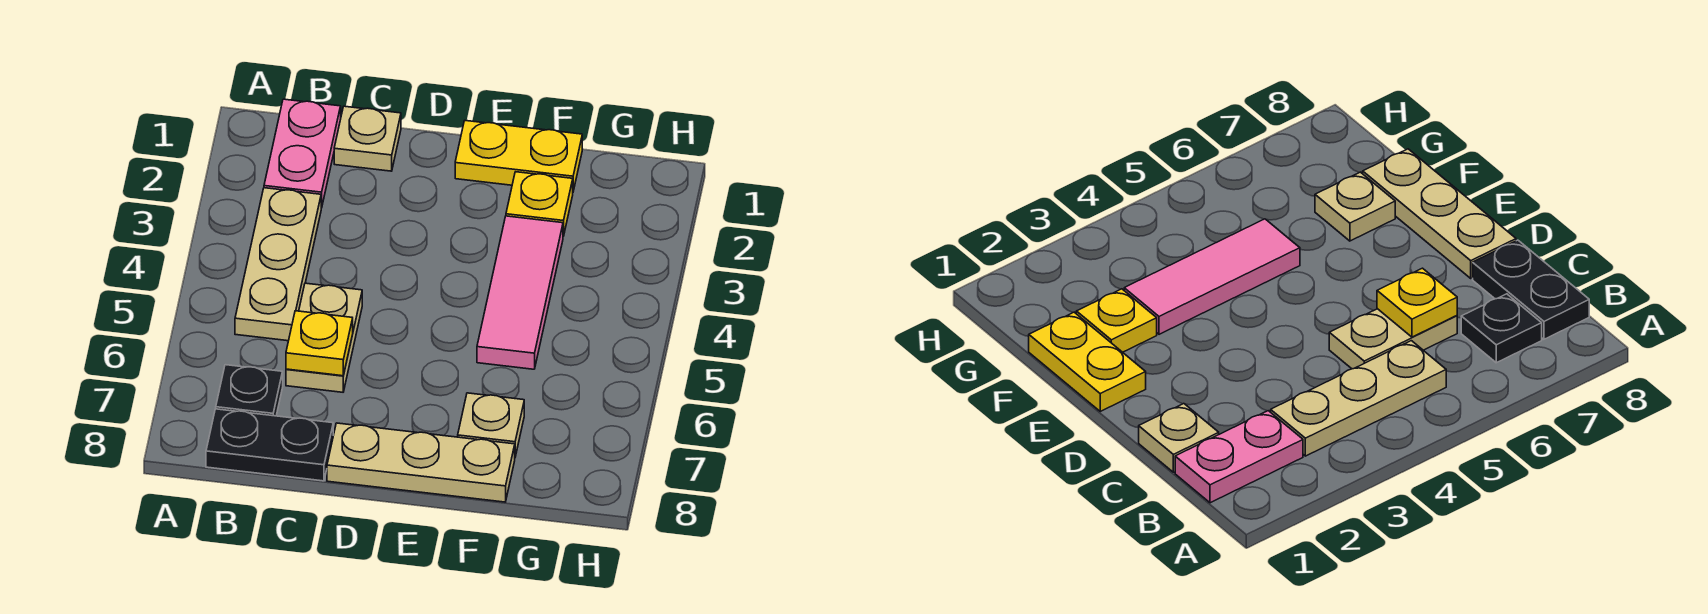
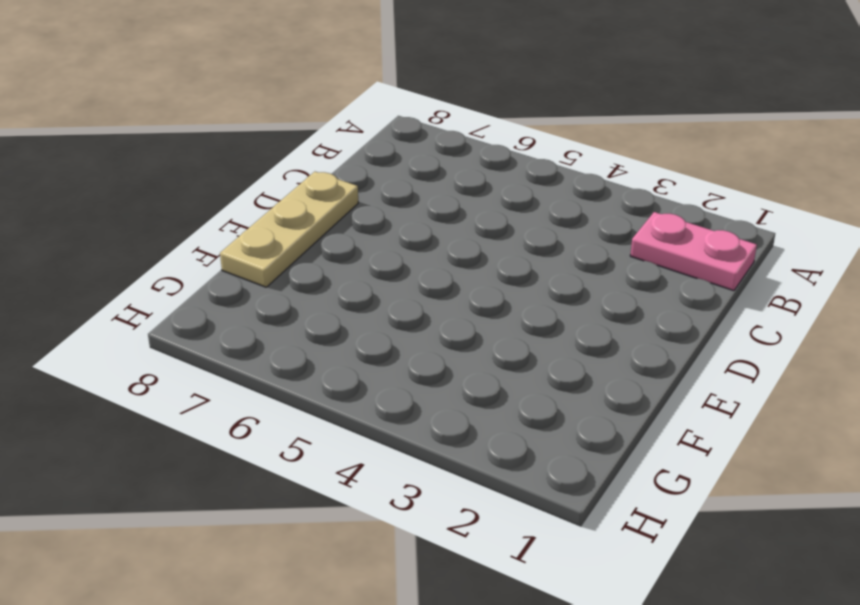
none -> tan plate B3:B5 level 1
none -> black plate B7 level 1
none -> black plate B8:C8 level 1

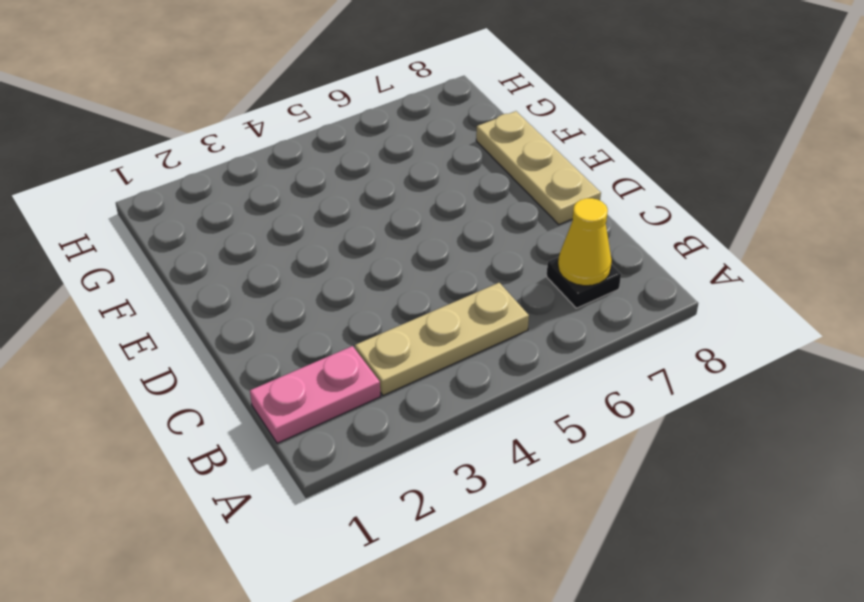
yellow cone B7 level 2 -> none
none -> black plate B8:C8 level 1
none -> tan plate C1 level 1
none -> tan plate C5:C6 level 1

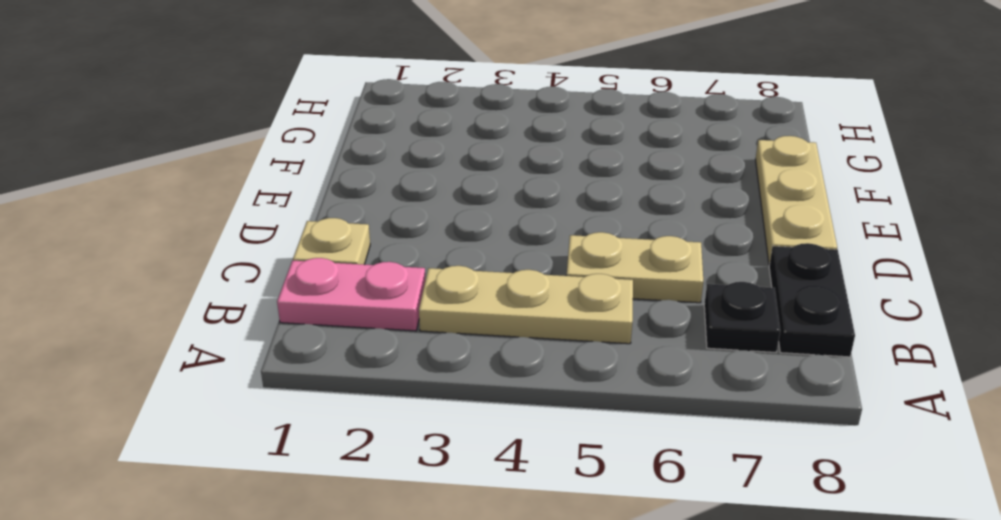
none -> yellow plate E1:F1 level 1
none -> yellow plate F2 level 1
none -> pink tile F3:F5 level 1

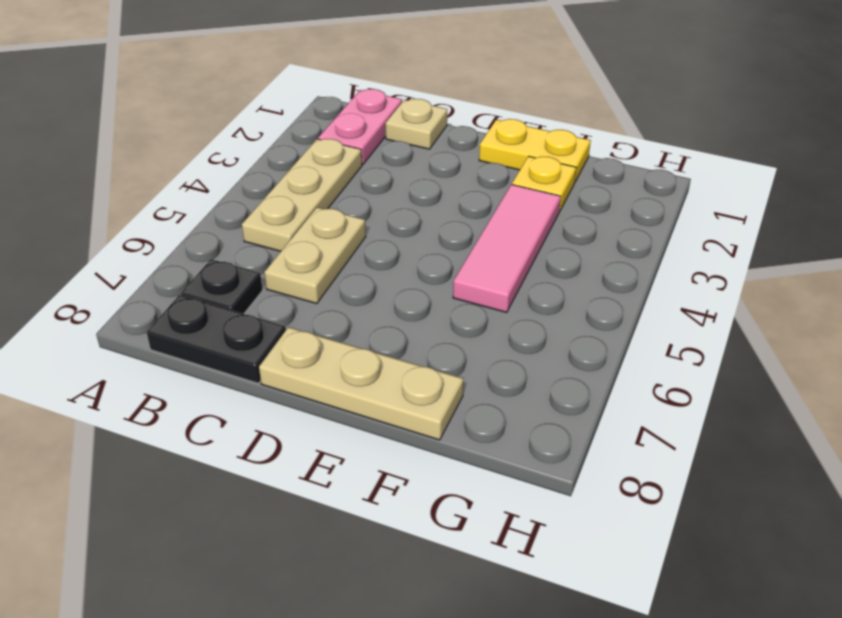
none -> tan plate F7 level 1
none -> yellow plate C6 level 2

